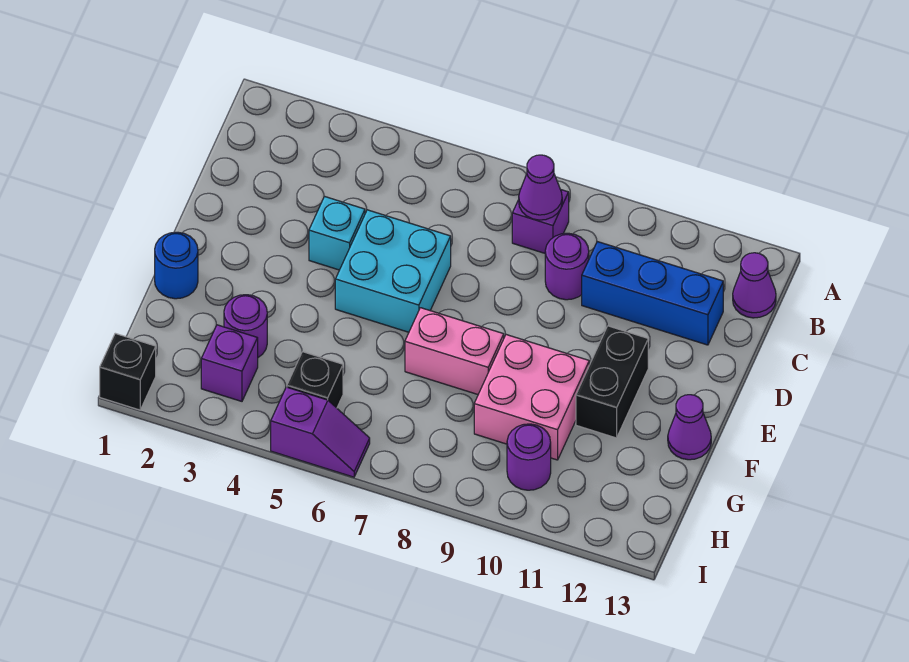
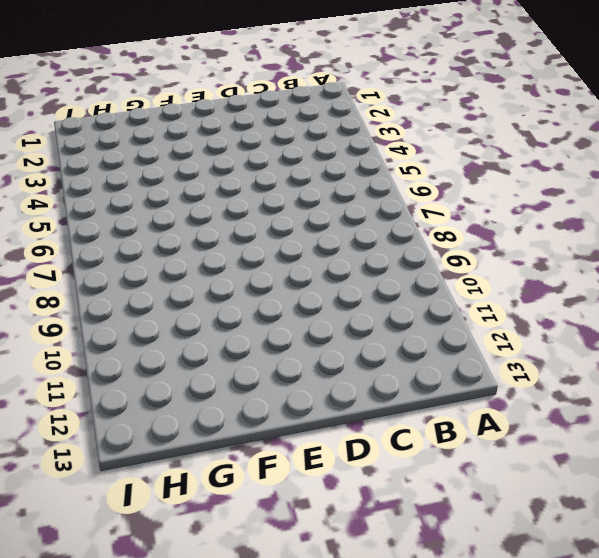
none -> purple brick B8 level 1
none -> purple cone B13 level 1
none -> purple round brick C9 level 1

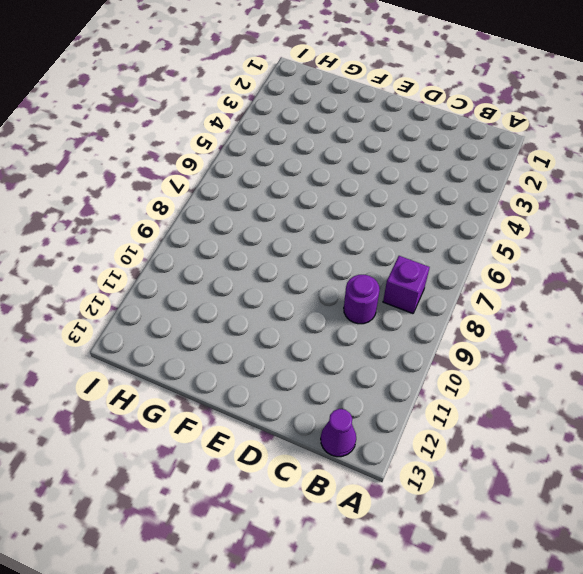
none -> blue brick C10:C12 level 1
none -> cyan brick D4 level 1
none -> cyan brick D5:E6 level 1

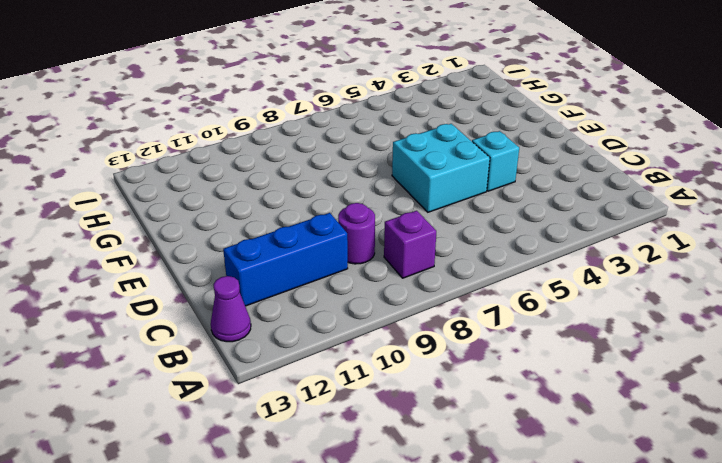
none -> black brick E11:F11 level 1
none -> blue round brick F1 level 1
none -> pink brick F7:F8 level 1

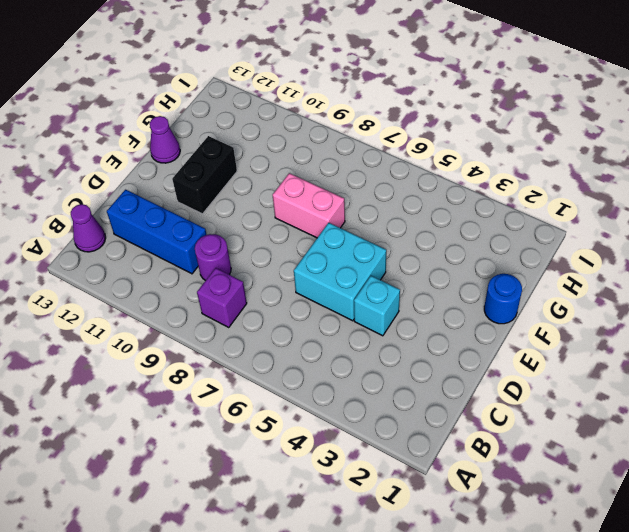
none -> pink brick F9:G10 level 1
none -> purple round brick G3 level 1
none -> purple brick H3 level 1

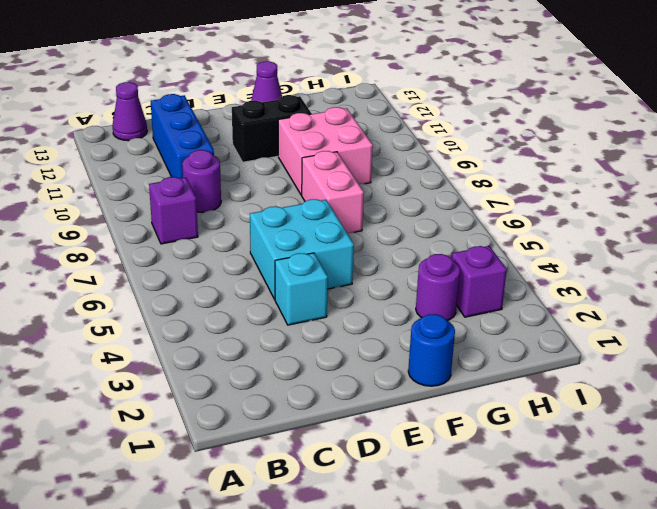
none -> black brick H5 level 1
none -> purple round brick H10 level 1
none -> black brick I1 level 1

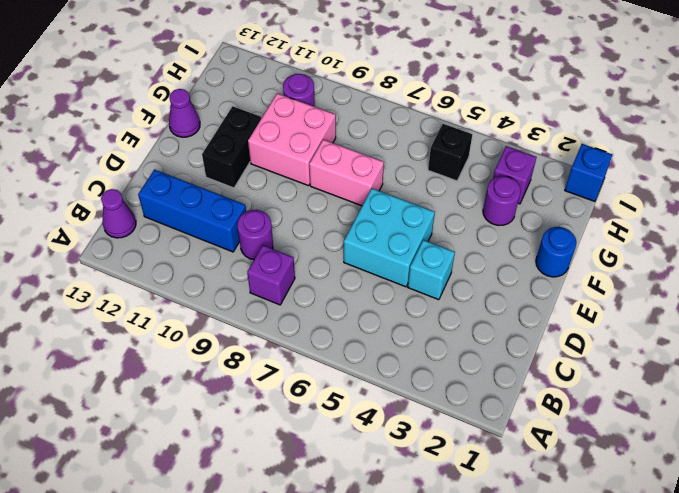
blue brick I1 level 1 -> black brick I1 level 1
none -> purple slope I5:I6 level 1 top 5
none -> purple cone B8 level 2

